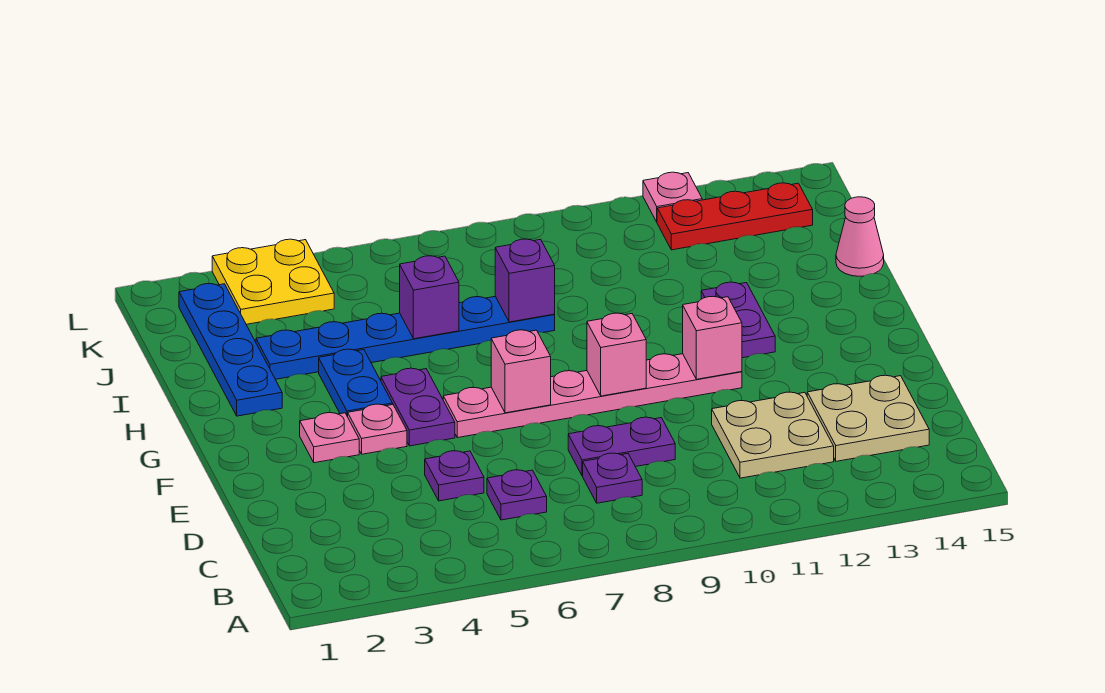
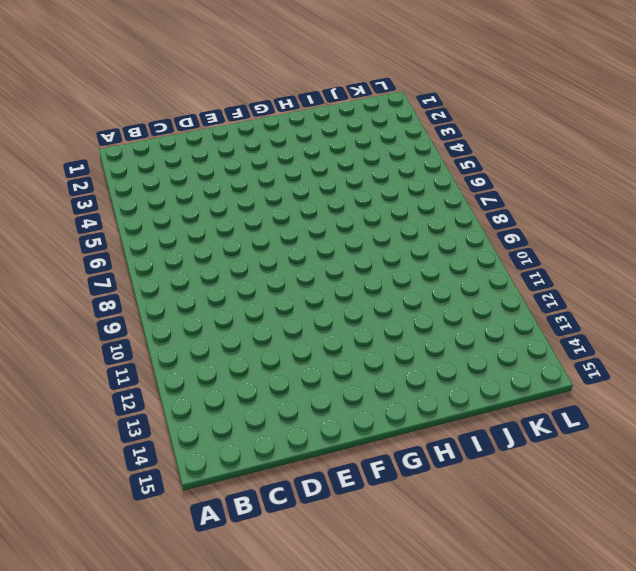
none -> purple plate C6 level 1
none -> purple plate C8 level 1
none -> tan plate C11:D12 level 1

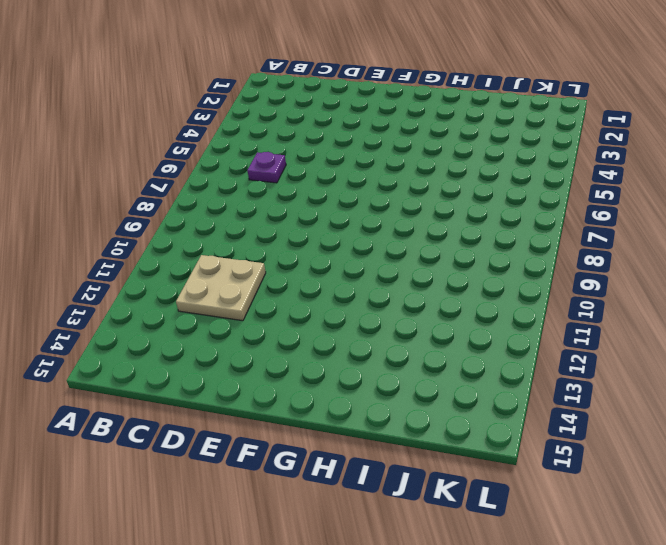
none -> purple plate C8 level 1
none -> tan plate C13:D14 level 1
none -> purple plate D5 level 1

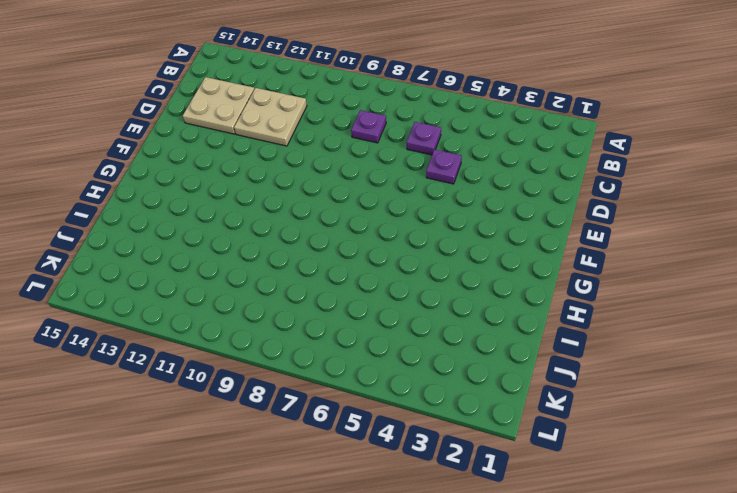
none -> purple plate D8:D9 level 1
none -> pink plate F3 level 1
none -> pink plate F4 level 1

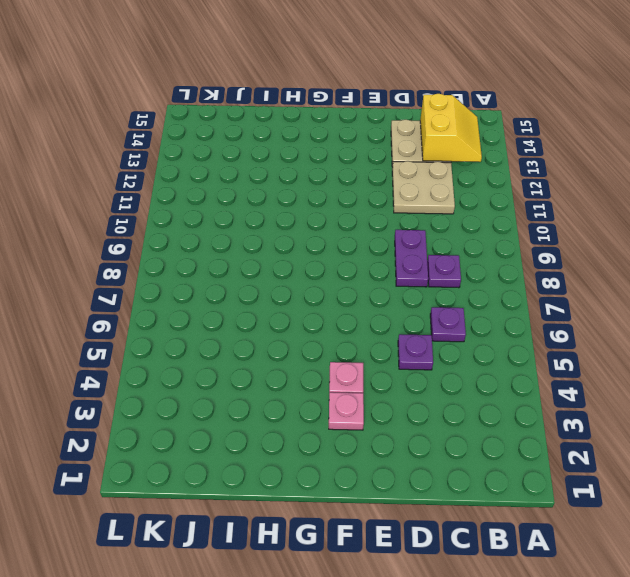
yellow slope B13:C14 level 2 top C -> none
none -> purple plate F5:G5 level 1
none -> pink plate F6:F11 level 1
none -> blue plate G4:H4 level 1

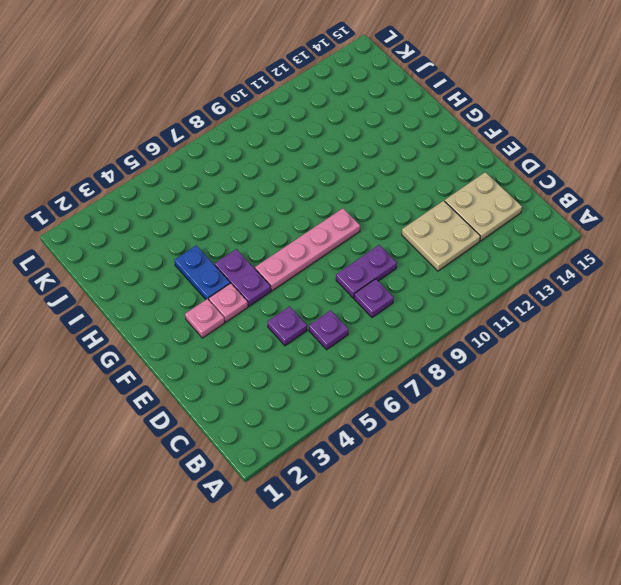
pink plate F6:F9 level 1 -> pink plate F6:F11 level 1
none -> purple plate G12:H12 level 1
none -> blue plate H2:K2 level 1
none -> blue plate I3:I8 level 1

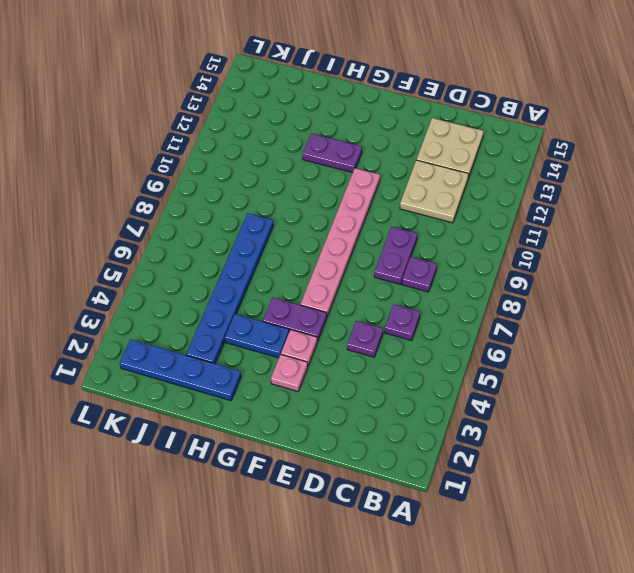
none -> pink cone I15 level 1
none -> yellow plate K3:L4 level 1
none -> red plate K12:K14 level 1

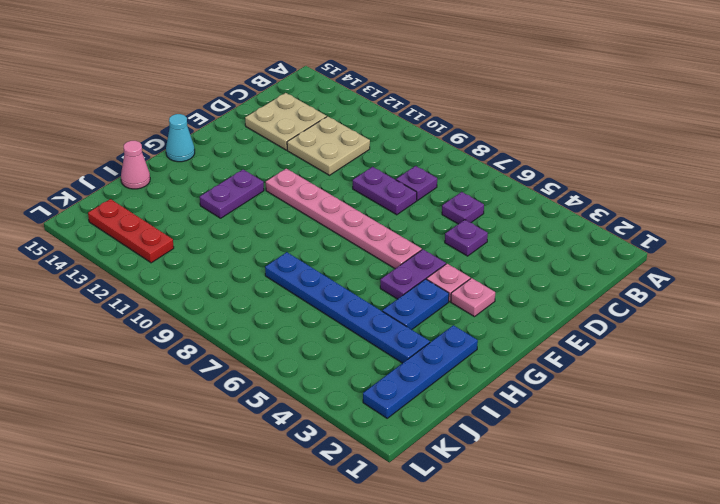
cyan cone G15 level 1 -> none
none -> yellow plate K3:L4 level 1
none -> pink plate L12 level 1
none -> pink brick F7 level 2

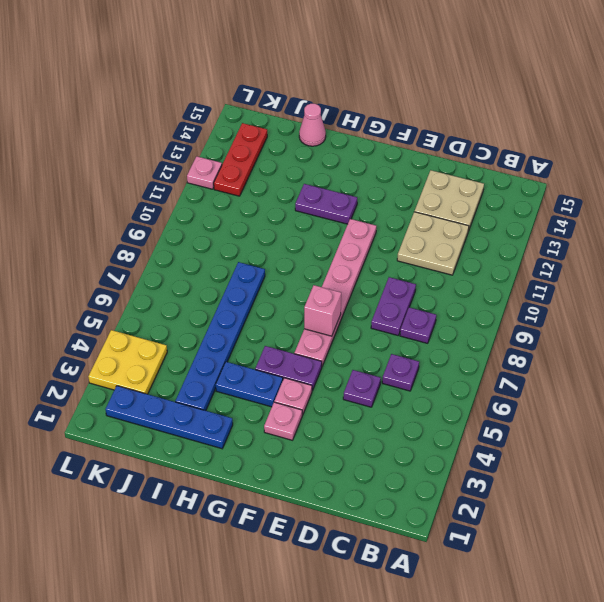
none -> pink brick F9 level 2
none -> pink brick F11 level 2
none -> purple brick I6 level 2

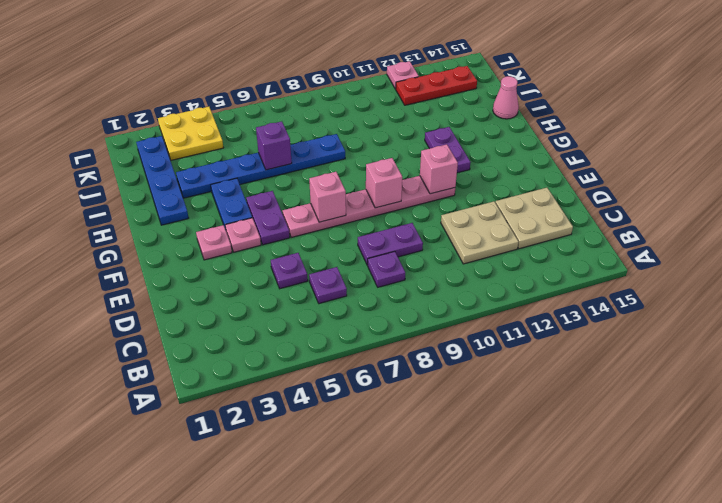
none -> purple brick I8 level 2

